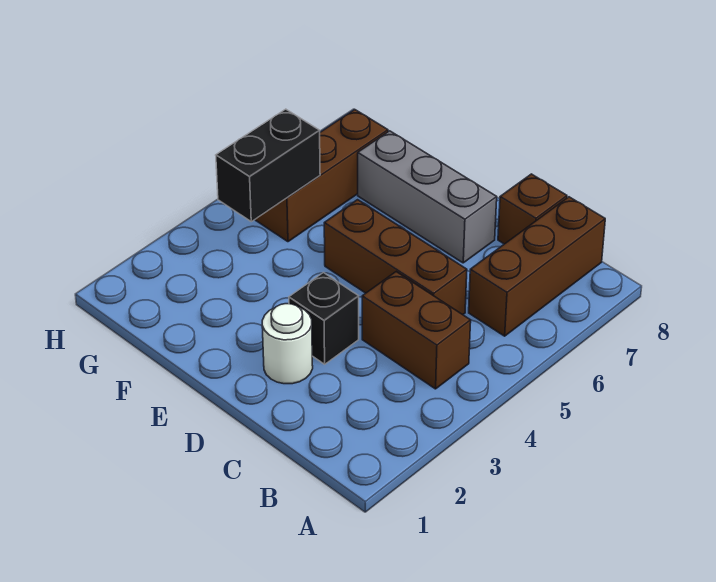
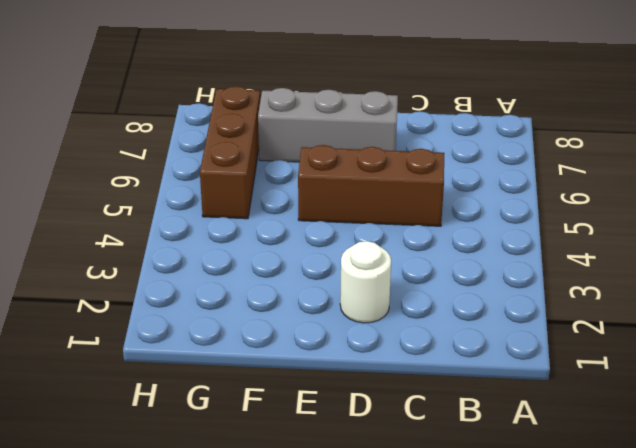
none -> brown brick B4:C4 level 1
none -> brown brick B6:B8 level 1

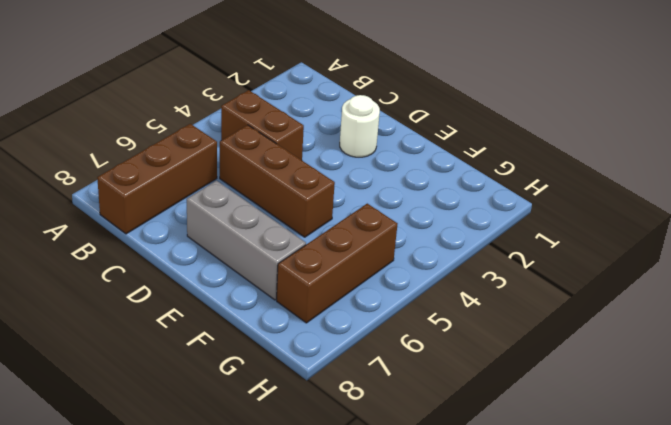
none -> brown brick C8 level 1
none -> black brick D3 level 1

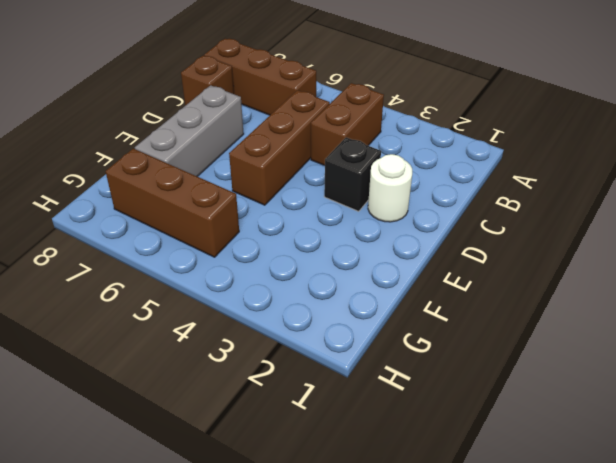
none -> black brick G4:G5 level 2

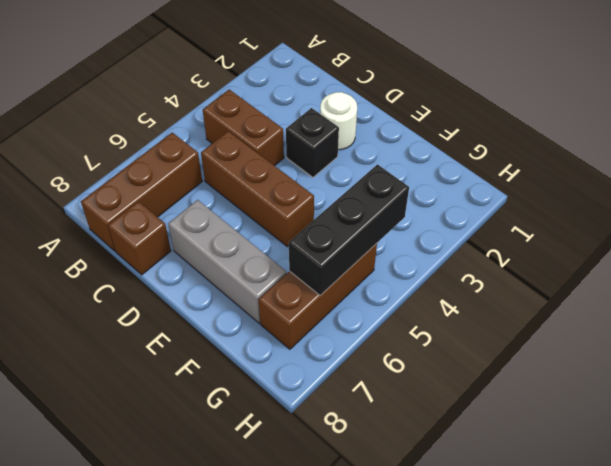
black brick G4:G6 level 2 -> black brick G4:G5 level 2

